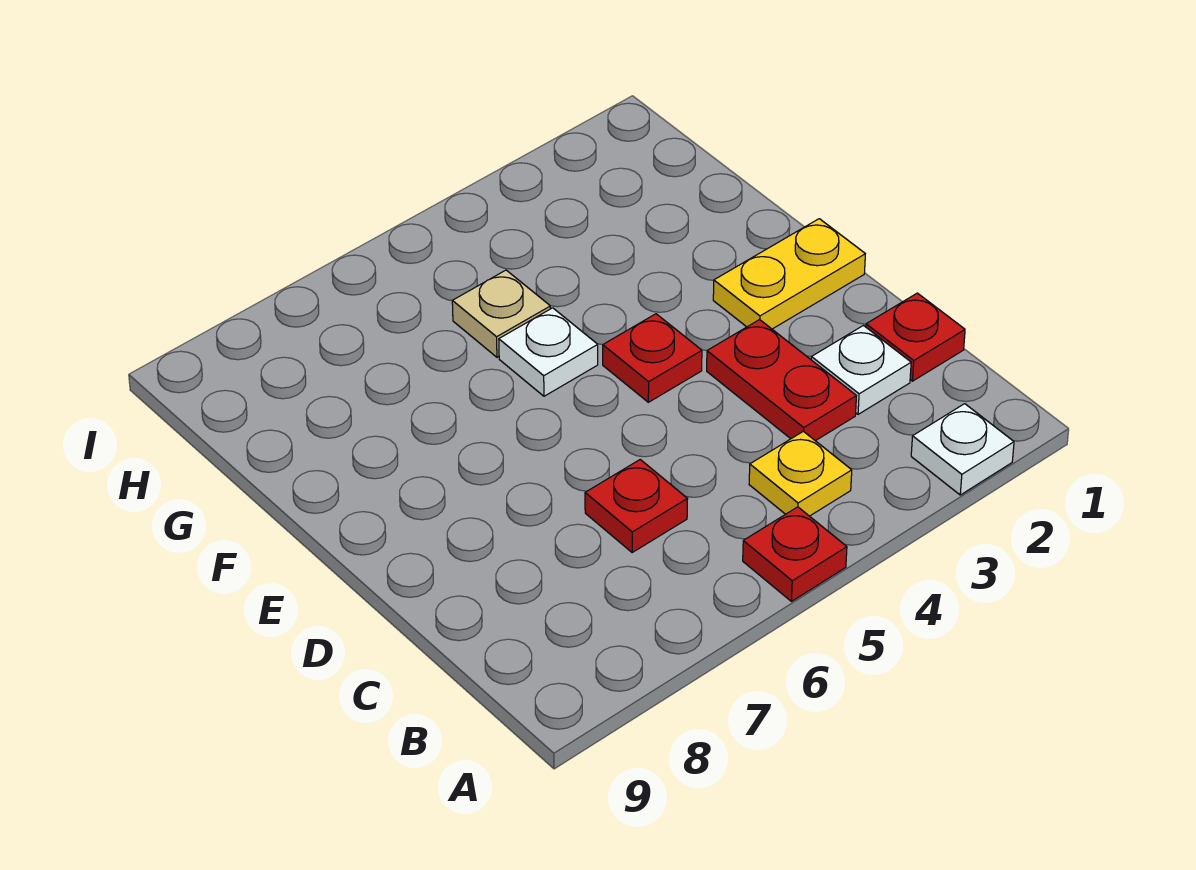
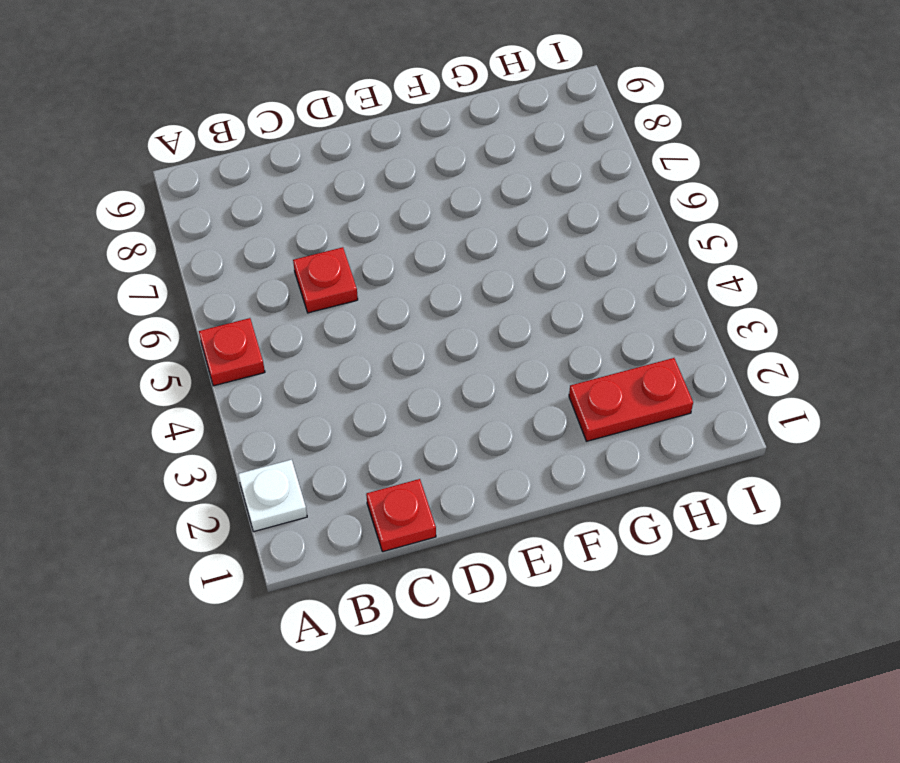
red plate G2:H2 level 1 -> red plate C3:D3 level 1
none -> yellow plate B4 level 1
none -> white plate C2 level 1

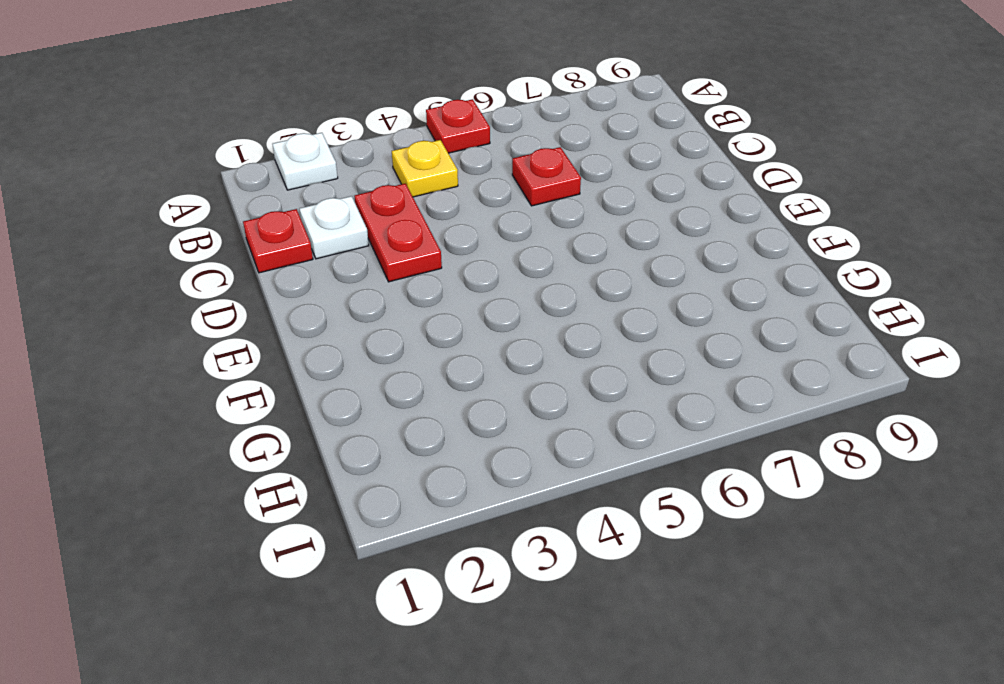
none -> yellow plate E1:E2 level 1
none -> red plate E4 level 1

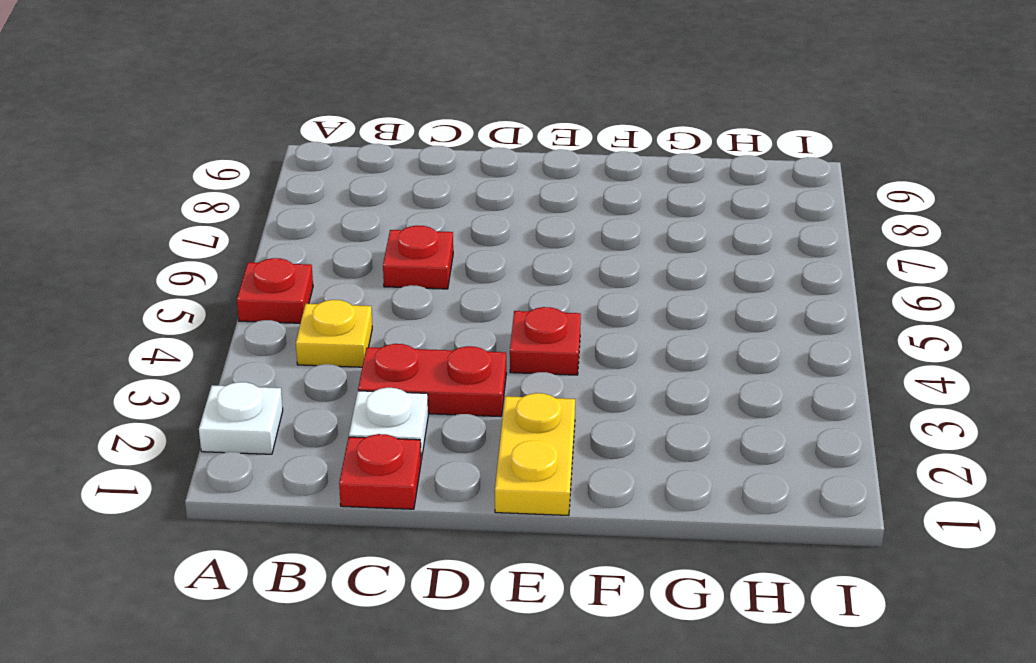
none -> white plate F5 level 1
none -> tan plate G5 level 1

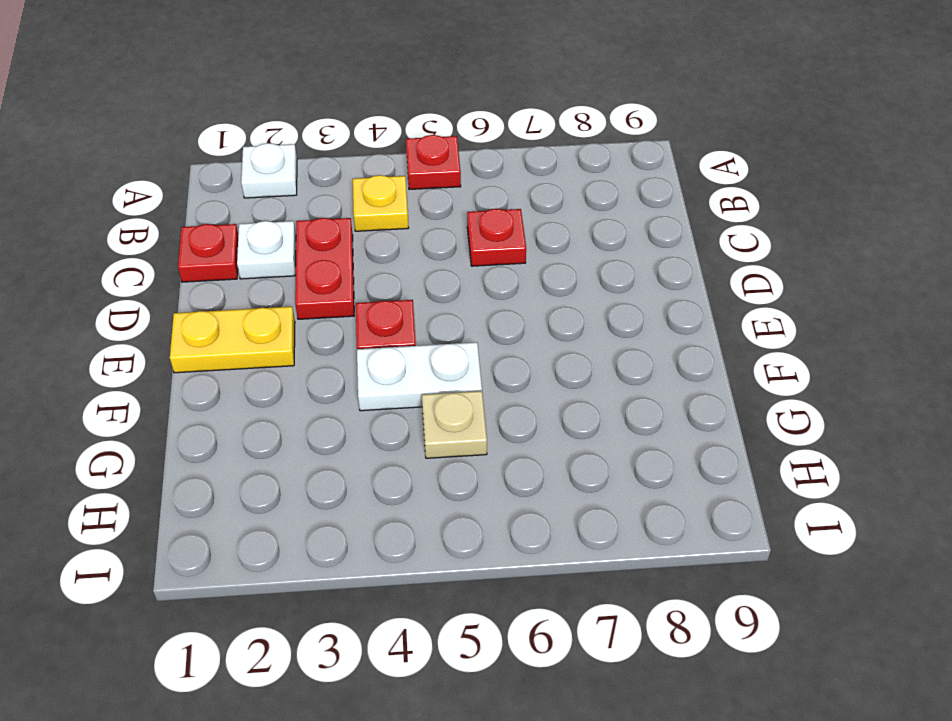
white plate F4:F5 level 1 -> white plate F5 level 1

